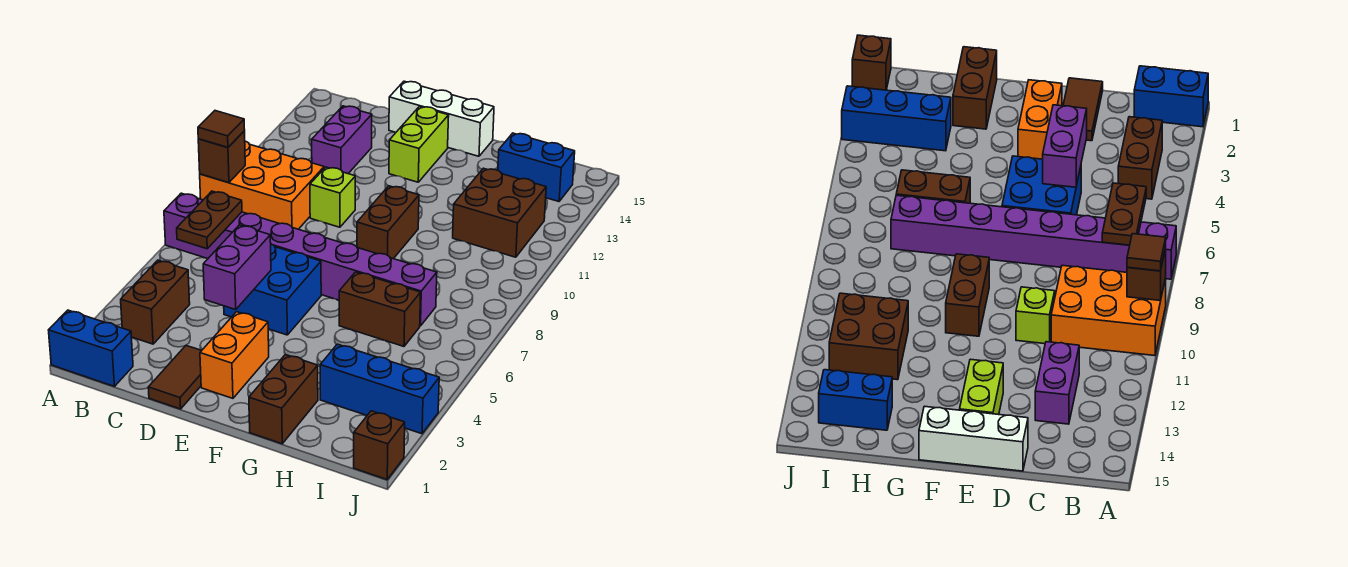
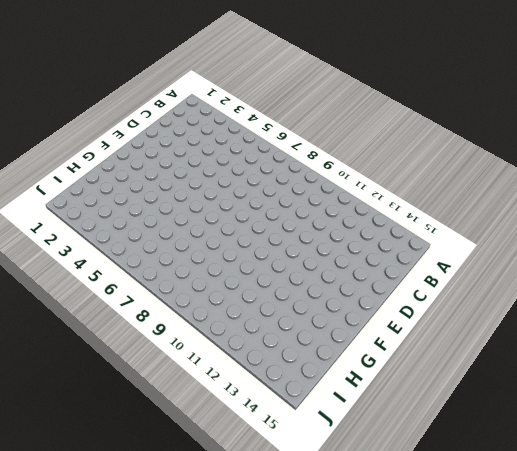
none -> blue brick A1:B1 level 1
none -> purple brick A7:H7 level 1
none -> orange brick A9:C10 level 1

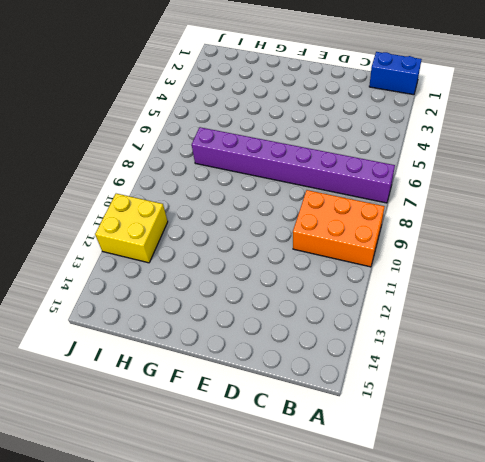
yellow brick I11:J12 level 1 -> brown brick H11:I12 level 1
none -> brown brick B3:B4 level 1
none -> purple brick C12:C13 level 1
none -> brown tile D1:D2 level 1

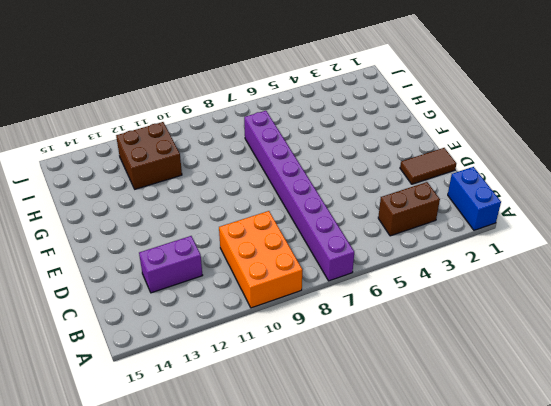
none -> blue brick D5:E6 level 1
none -> lime brick D10 level 1
none -> white brick D15:F15 level 1

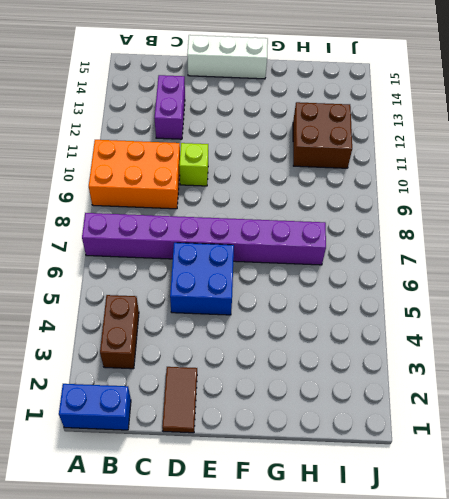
none -> orange brick E2:E3 level 1
none -> lime brick E13:E14 level 1
none -> brown brick F9:F10 level 1

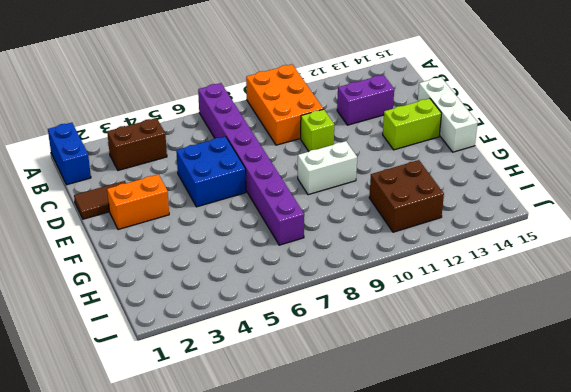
white brick F9:F10 level 1 -> brown brick F9:F10 level 1
none -> brown brick G1:G2 level 1
none -> brown brick G6:H6 level 1
none -> blue brick H3:J3 level 1

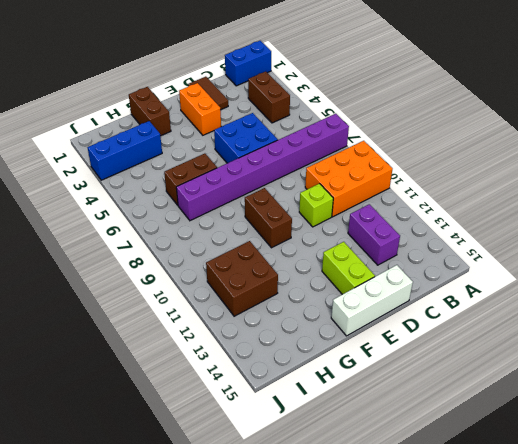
none -> blue brick H14:I14 level 1
none -> brown brick J1 level 1
none -> brown brick A9 level 2

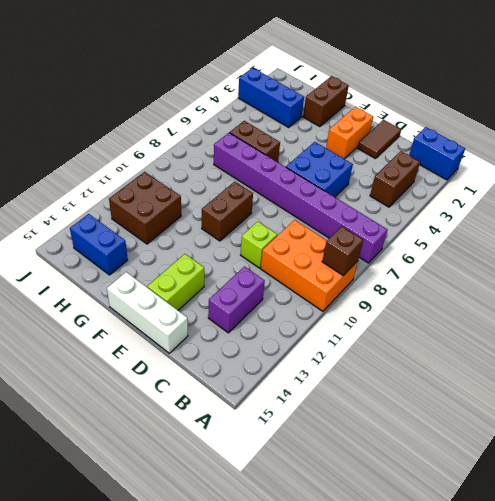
none -> brown brick J1 level 1
none -> brown plate B6:B7 level 2
none -> purple brick D4:D5 level 2

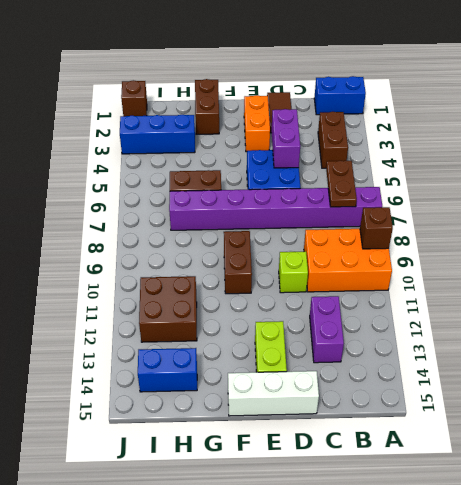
none -> brown tile A9 level 3

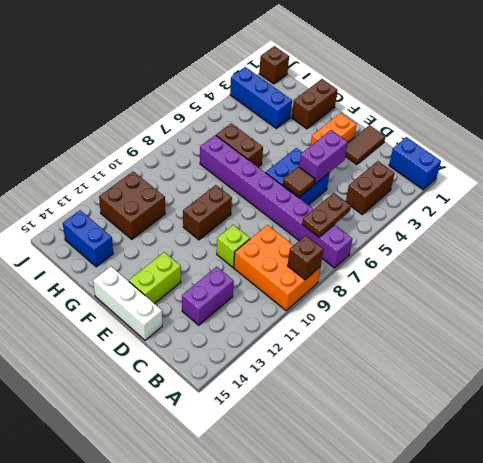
brown tile D6 level 2 -> brown tile A9 level 3

